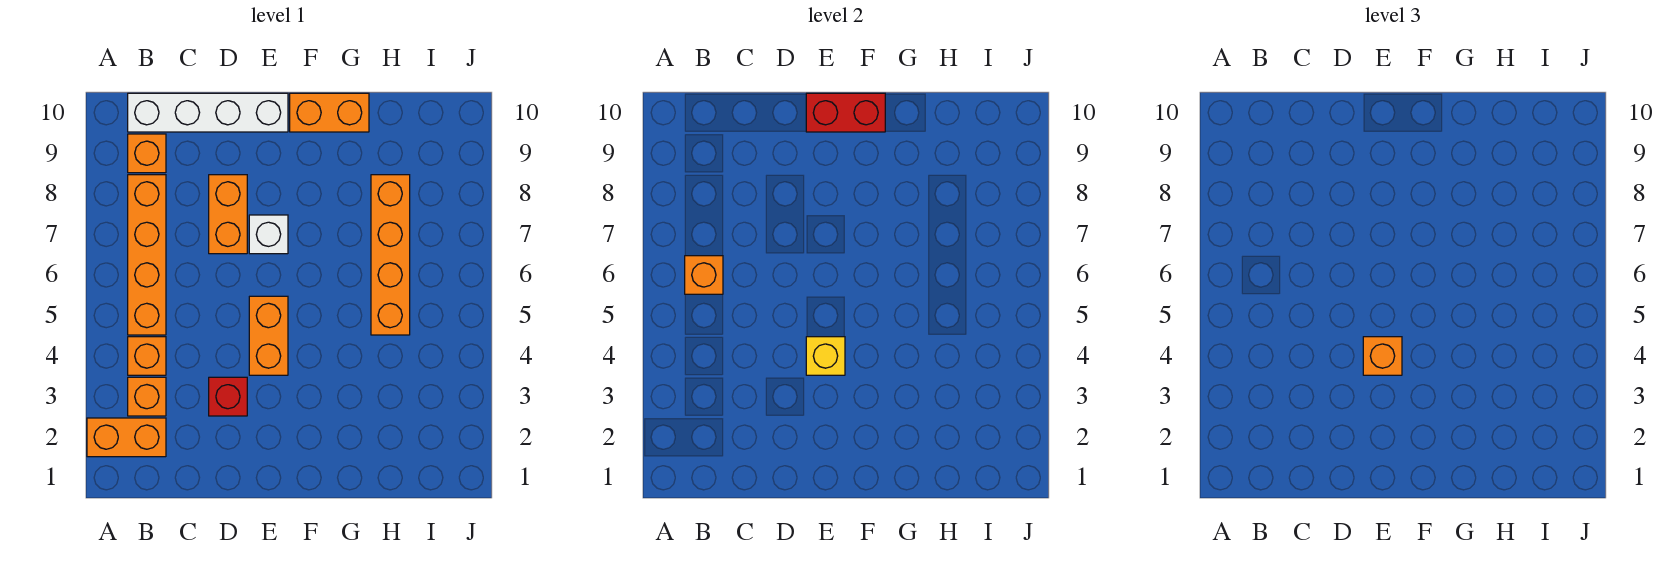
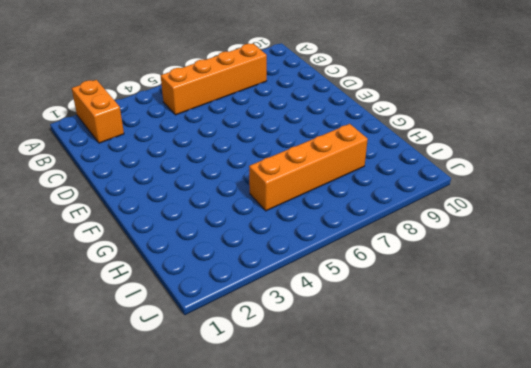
none -> orange brick B3 level 1
none -> orange brick B4 level 1
none -> orange brick B9 level 1

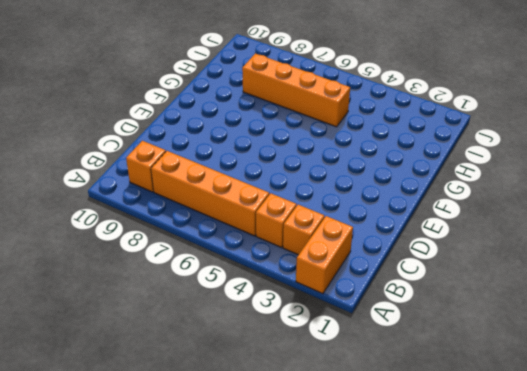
none -> white brick B10:E10 level 1
none -> red brick D3 level 1
none -> orange brick D7:D8 level 1

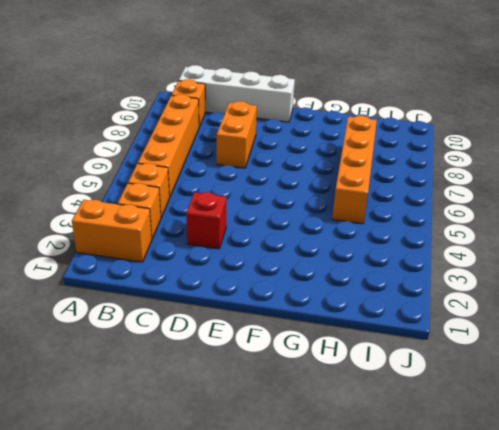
none -> orange brick E4:E5 level 1
none -> white brick E7 level 1
none -> orange brick F10:G10 level 1

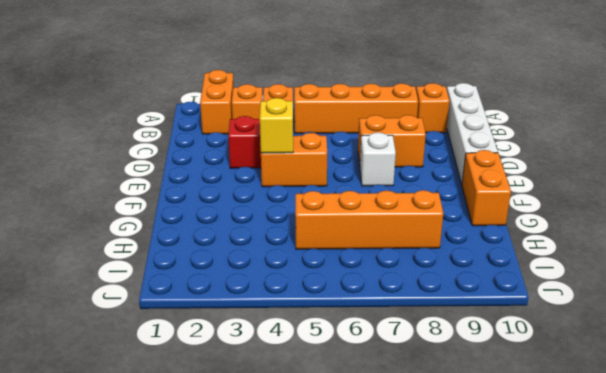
none -> orange brick B6 level 2
none -> red brick E10:F10 level 2
none -> orange brick E4 level 3

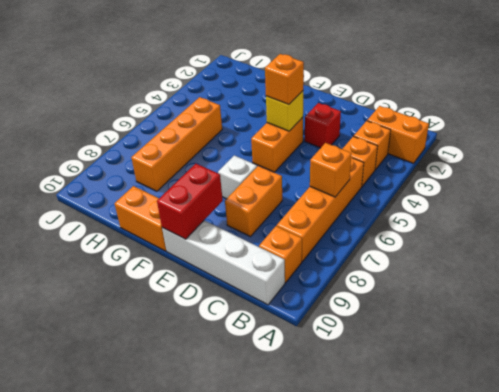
red brick E9:E10 level 2 -> red brick E10:F10 level 2

